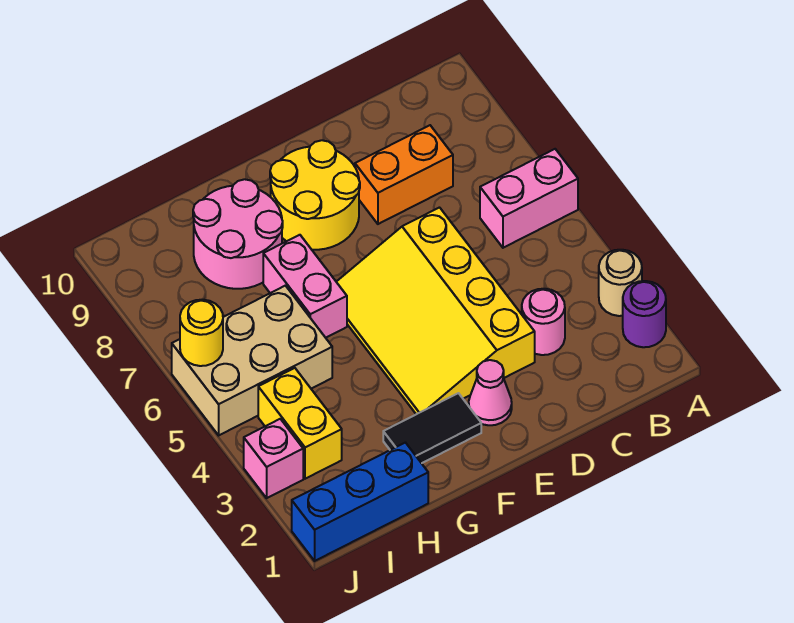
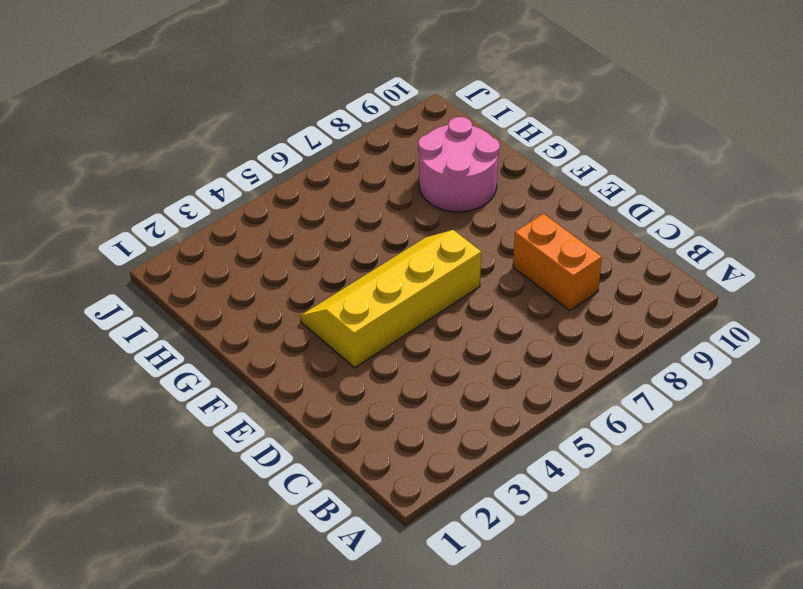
yellow slope E3:F6 level 1 top E -> yellow slope D3:F6 level 1 top D
none -> purple round brick A2 level 1
none -> tan round brick A3 level 1
none -> pink brick A6:B6 level 1

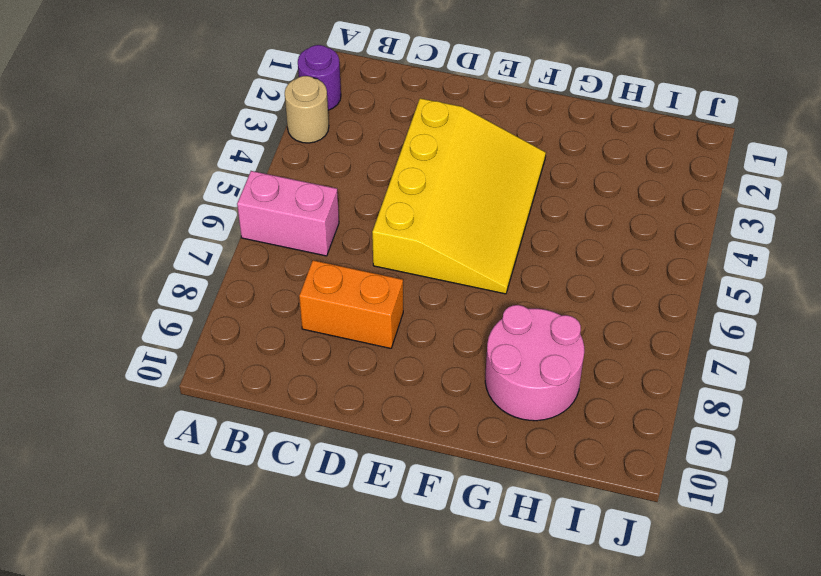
none -> pink round brick C3 level 1
none -> pink cone E2 level 1
none -> yellow round brick E8:F9 level 1

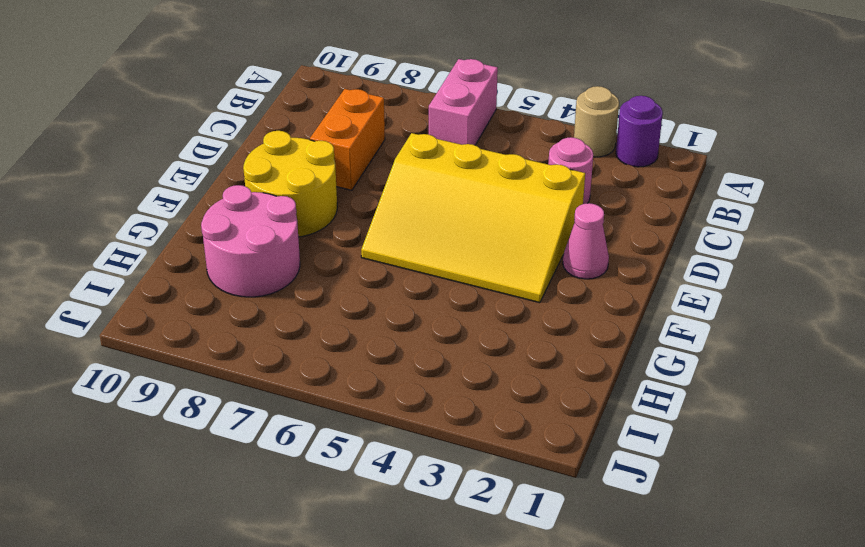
none -> black tile F2:G2 level 1
none -> pink brick G6:G7 level 1
none -> blue brick H1:J1 level 1

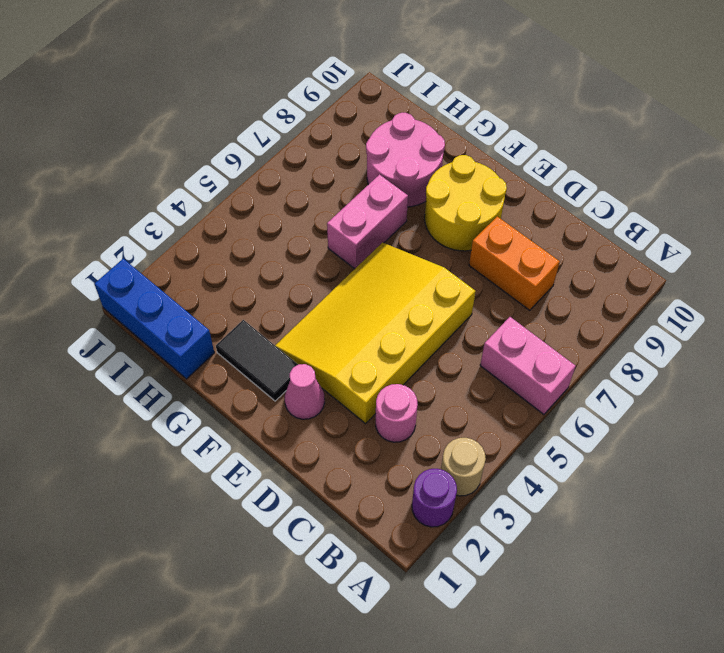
none -> tan brick H5:J6 level 1
none -> yellow brick I3:I4 level 1
none -> pink brick J3 level 1

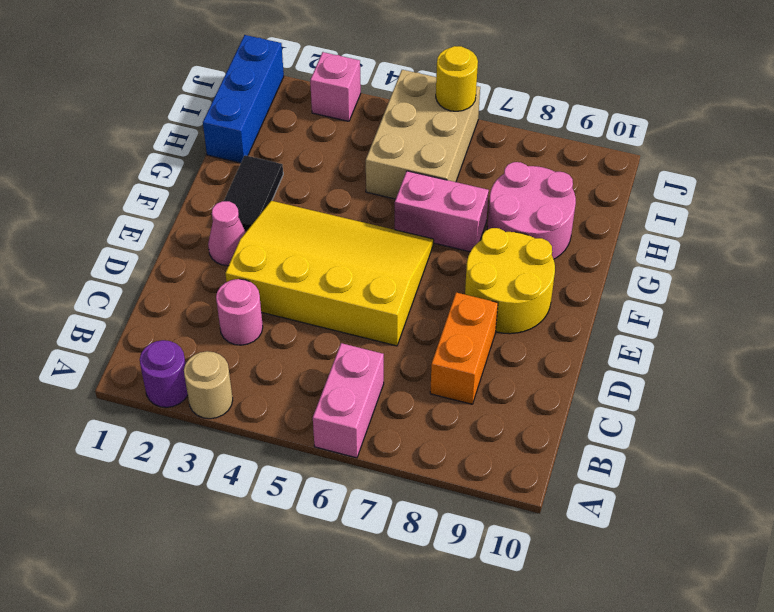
none -> yellow brick I3:I4 level 1

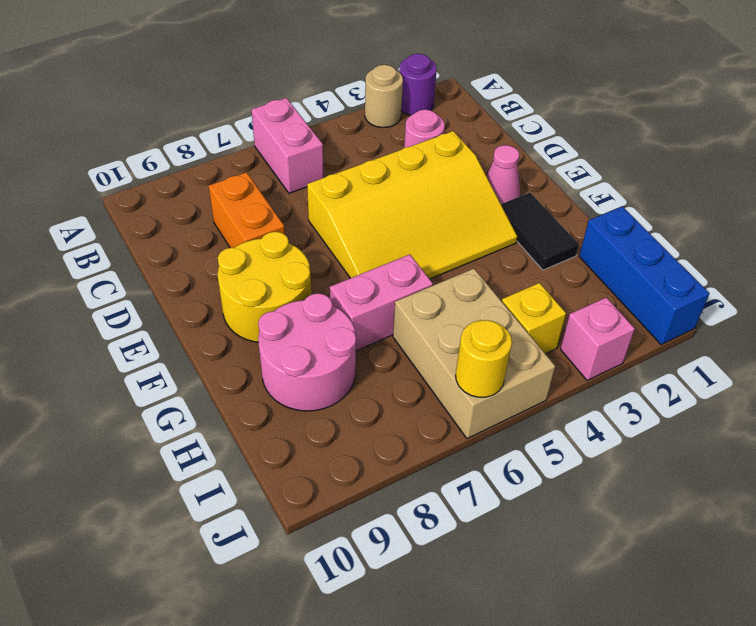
yellow brick I4 level 1 -> yellow brick I3:I4 level 1

